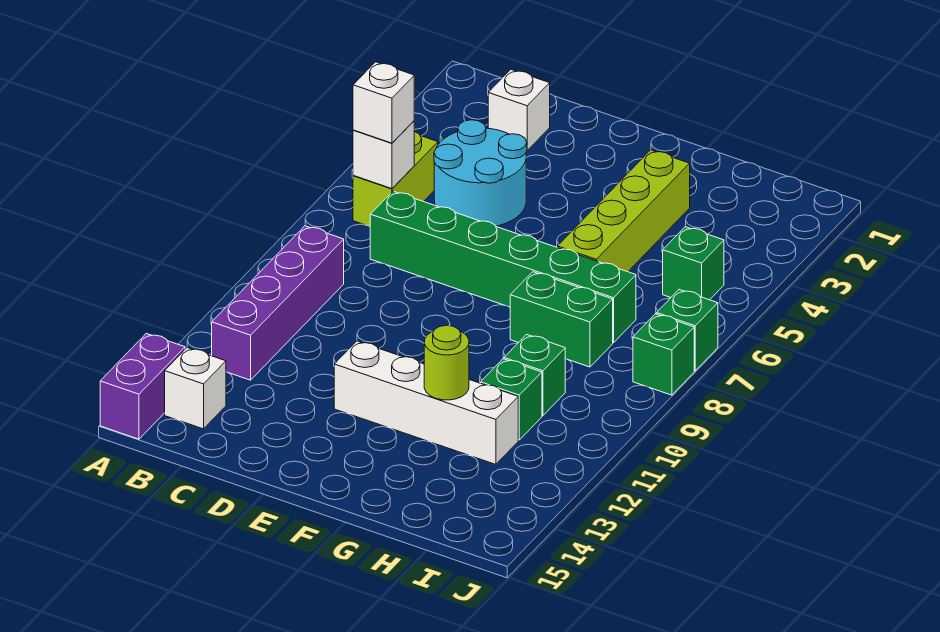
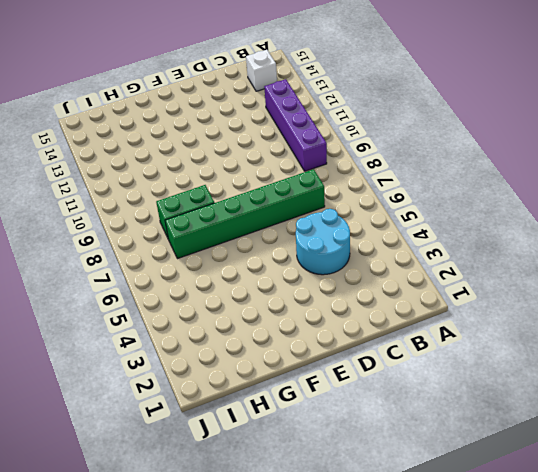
none -> purple brick A14:A15 level 1
none -> lime brick B5:B6 level 1
none -> white brick C2 level 1

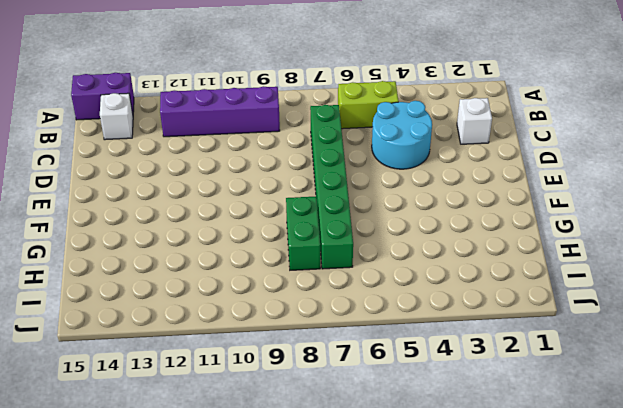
none -> white brick E12:H12 level 1
none -> lime brick G3:G6 level 1
none -> green brick H10 level 1

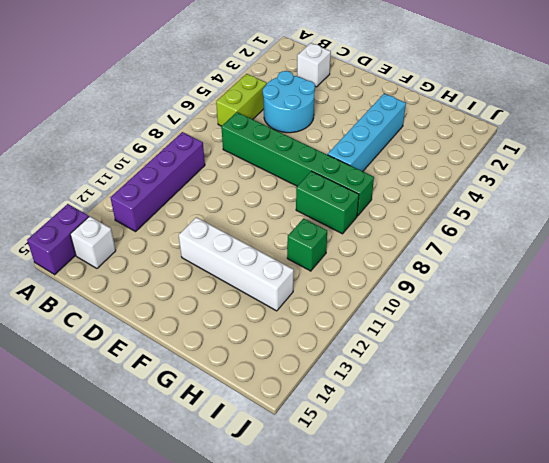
cyan brick G3:G6 level 1 -> lime brick G3:G6 level 1
none -> green brick H11 level 1
none -> green brick I5 level 1
none -> green brick J7 level 1

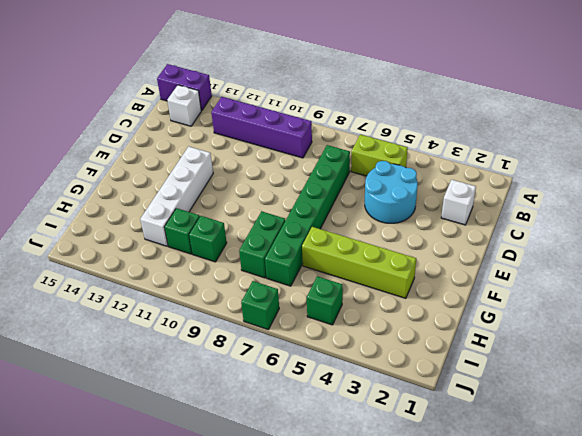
none -> green brick J8 level 1
none -> white brick B6 level 2
none -> lime round brick G12 level 2

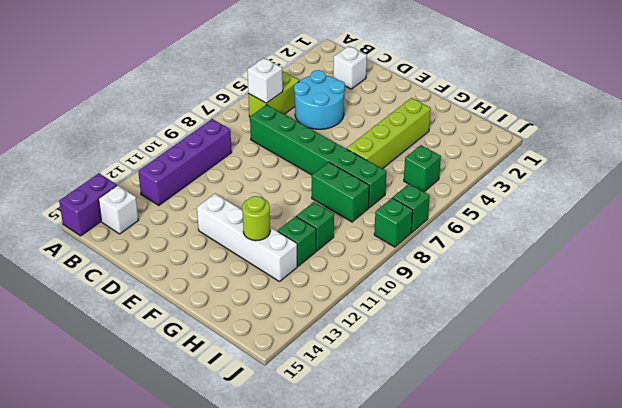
none -> white brick B6 level 3

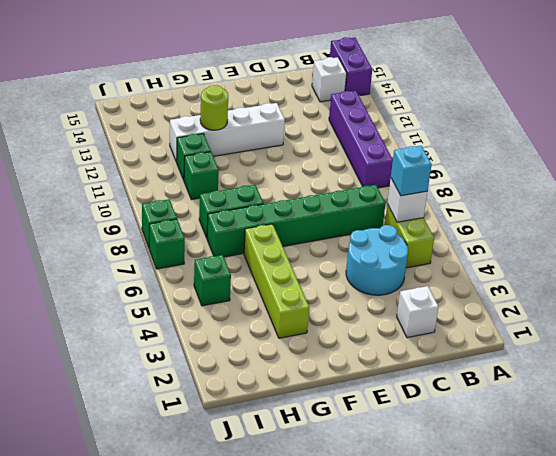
cyan brick B6 level 3 -> white brick B6 level 3

